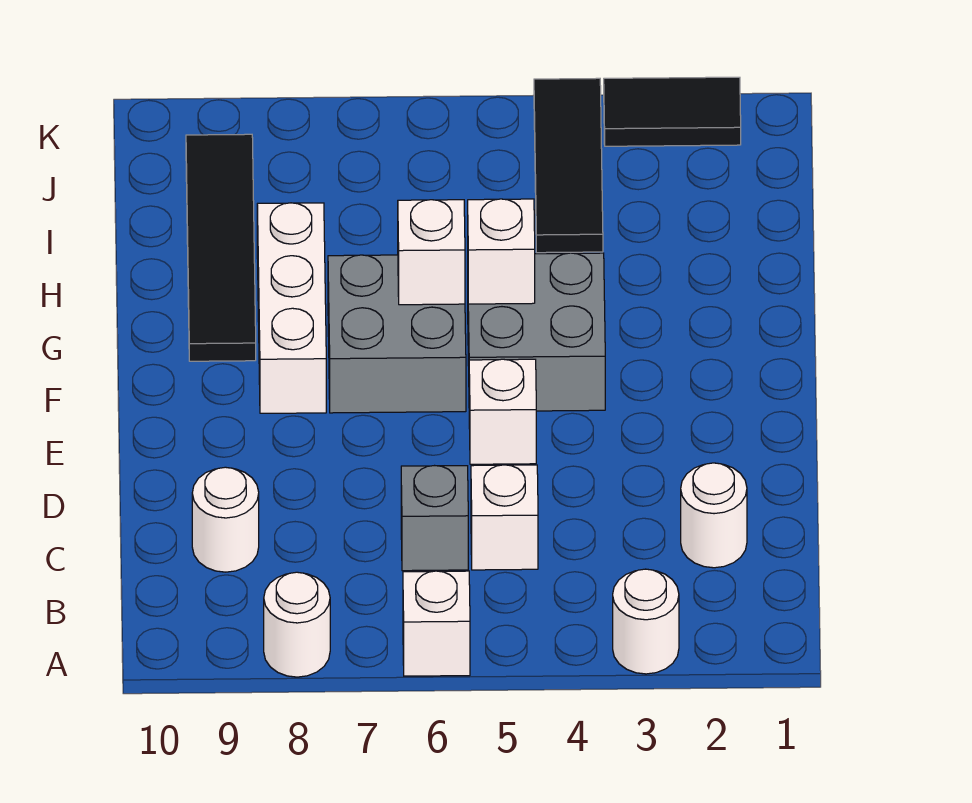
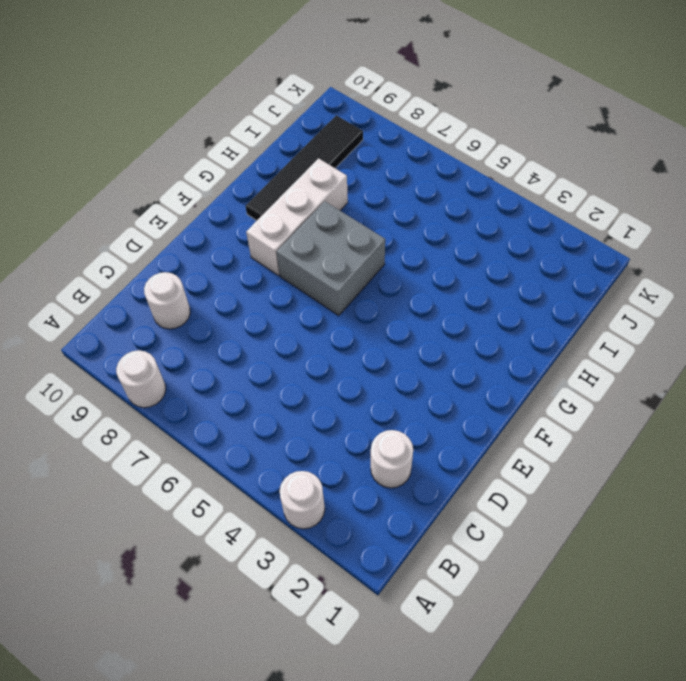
none -> white brick A6 level 1
none -> white brick C5 level 1
none -> grey brick C6 level 1

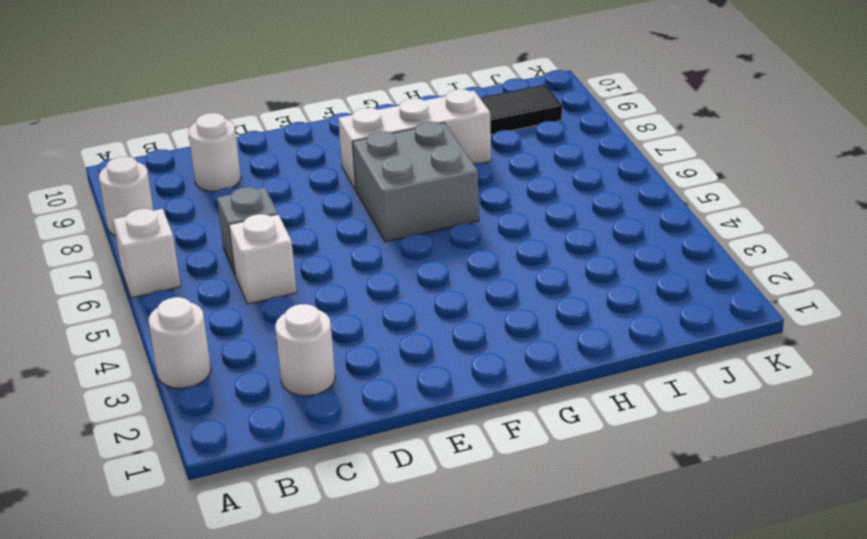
none -> white brick E5 level 1
none -> grey brick F4:G5 level 1
none -> black tile I4:K4 level 1

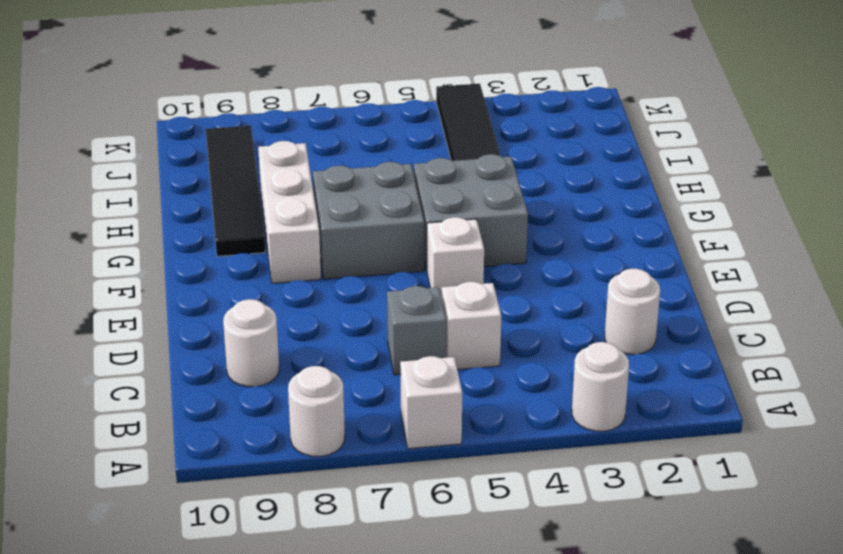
none -> black tile K2:K3 level 1
none -> white brick G5 level 2
none -> white brick G6 level 2

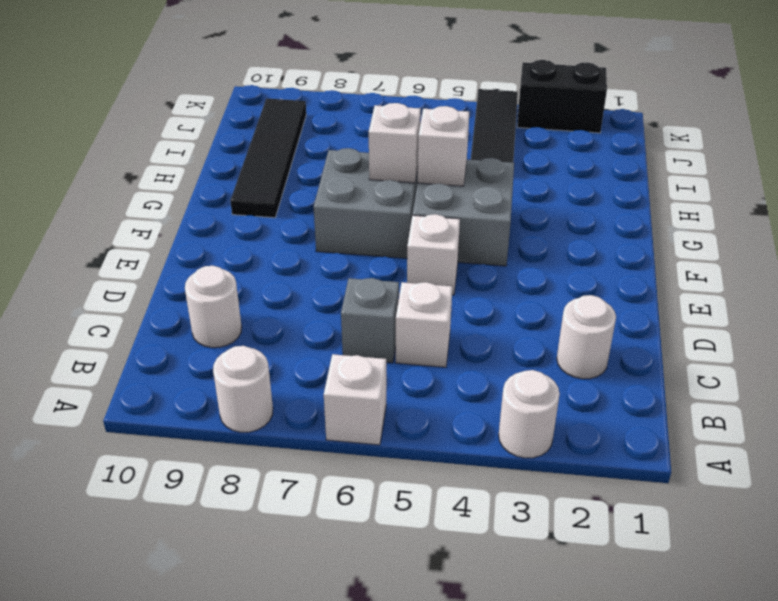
black brick K2:K3 level 1 -> black tile K2:K3 level 1
none -> white brick F8:H8 level 1

